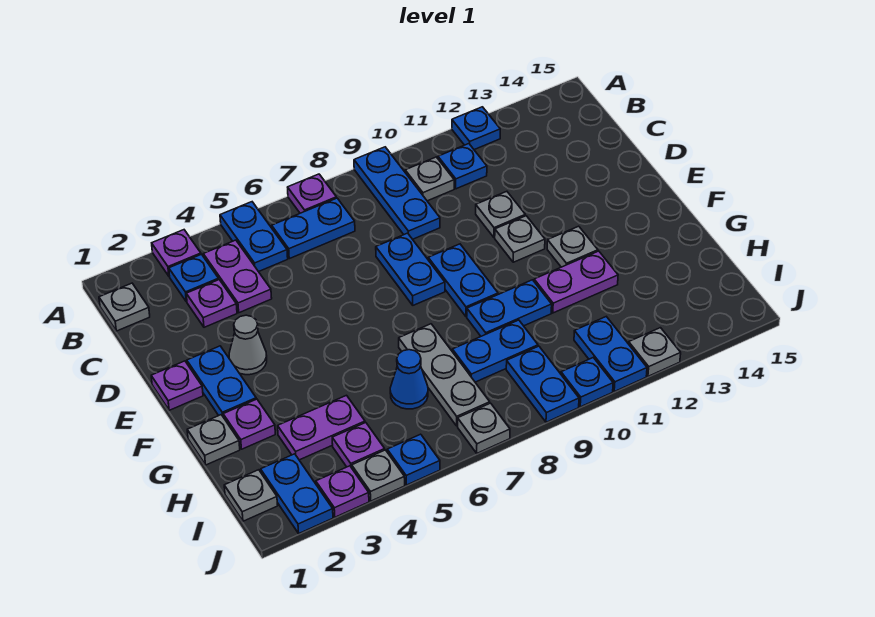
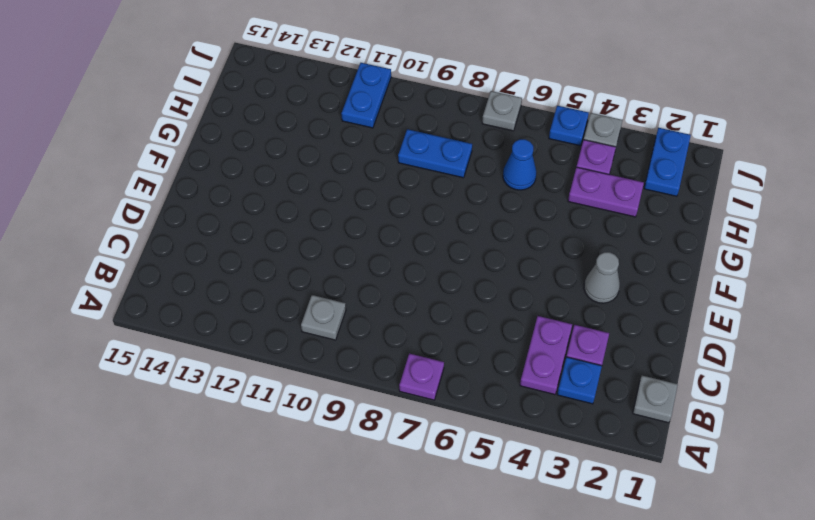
none -> purple plate A3 level 1
none -> blue plate A5:B5 level 1
none -> blue plate A9:C9 level 1
none -> blue plate A12 level 1

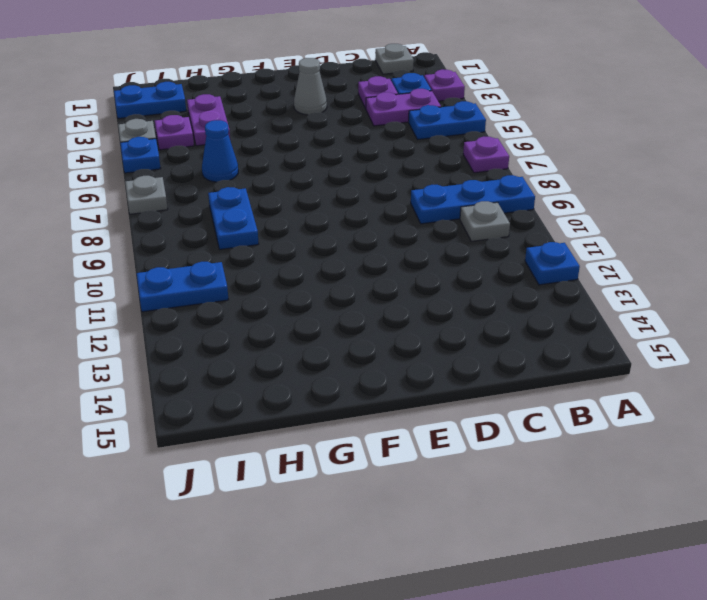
none -> blue plate B6:B7 level 1
none -> blue plate B11 level 1
none -> blue plate D8:E8 level 1
none -> grey plate D11 level 1

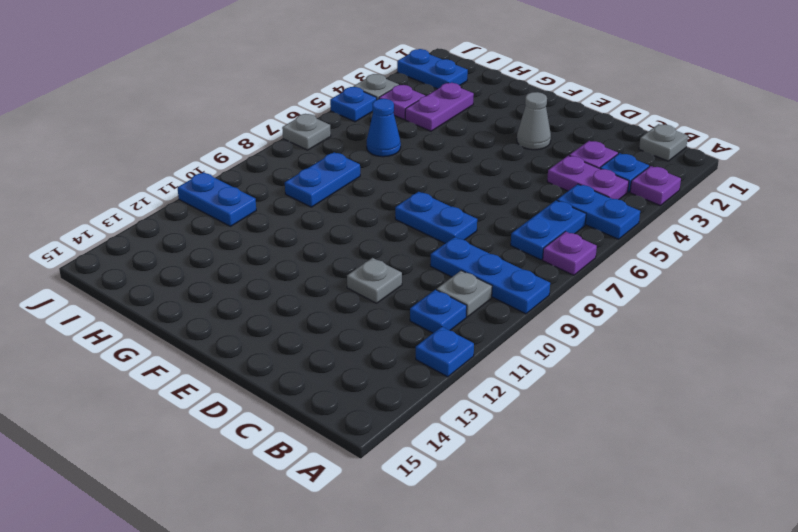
none -> purple plate E1 level 1
none -> blue plate E2:F2 level 1
none -> blue plate E9:F9 level 1
none -> grey plate E11 level 1

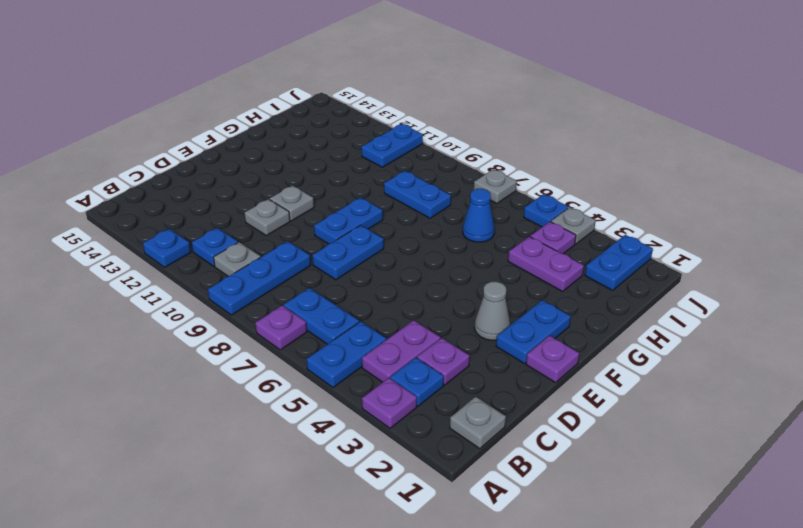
none -> grey plate F12 level 1
none -> grey plate G1 level 1
none -> purple plate G2 level 1
none -> grey plate G7:I7 level 1

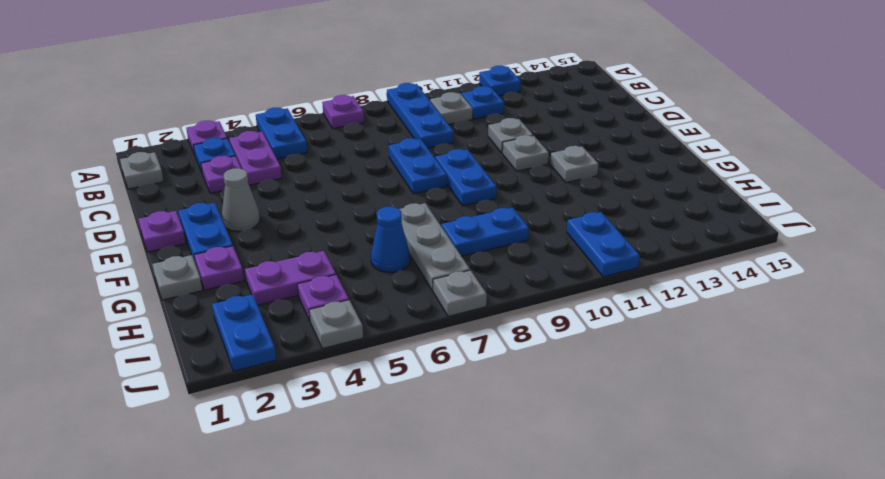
none -> blue plate B6:B7 level 1
none -> blue plate G9:G10 level 1
none -> purple plate G11:G12 level 1
none -> grey plate I1 level 1

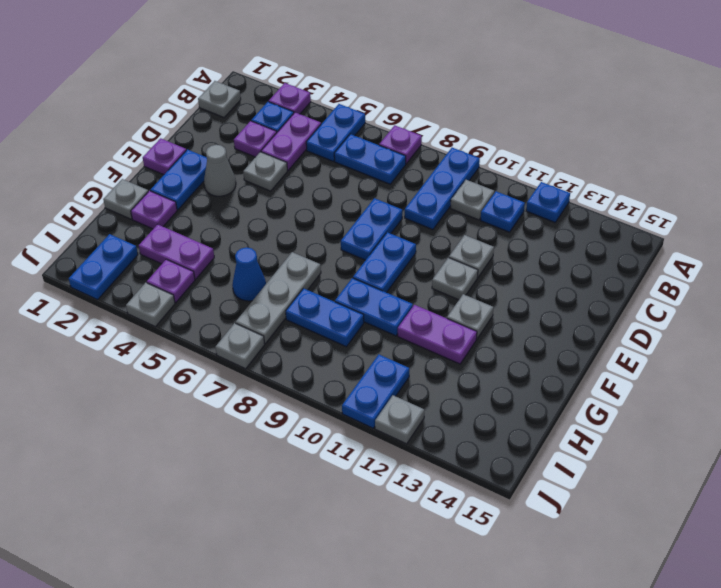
grey plate D4 level 1 -> grey plate I1 level 1
none -> blue plate I9:J9 level 1
none -> purple plate J3 level 1
none -> blue plate J5 level 1
none -> blue plate J10 level 1

